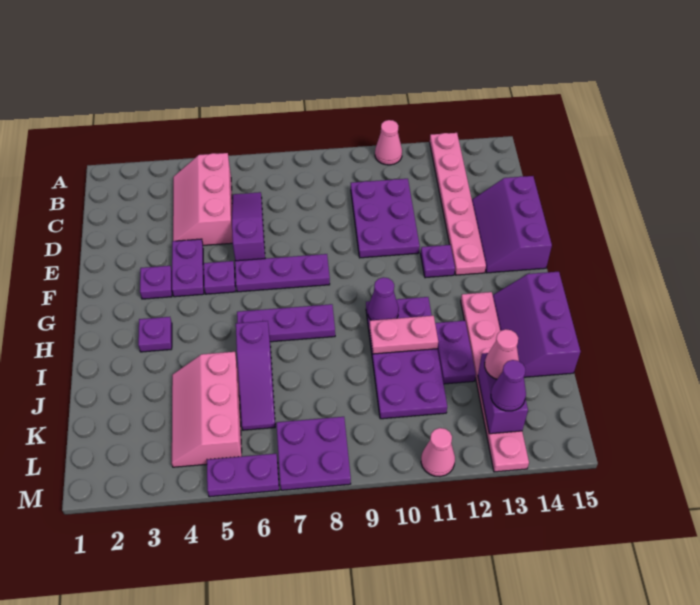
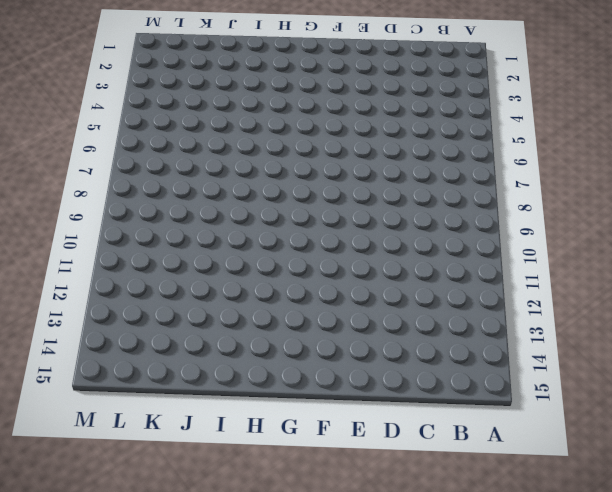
none -> pink cone A11 level 1
none -> pink plate A13:F13 level 1
none -> pink slope B4:D5 level 1 top 5

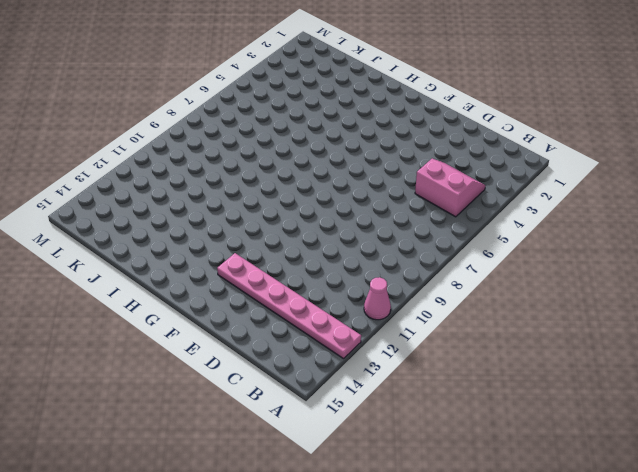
pink slope B4:C5 level 1 top 5 -> pink slope B4:D5 level 1 top 5
none -> purple slope C6:E6 level 1 top E
none -> purple plate C10:E11 level 1
none -> purple slope D14:F15 level 1 top 15

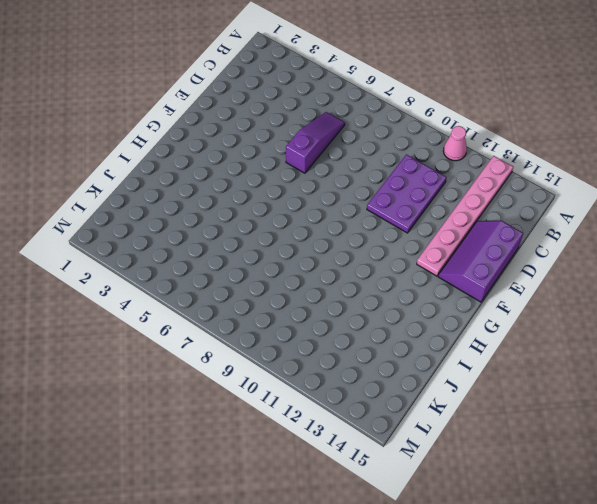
none -> pink slope B4:D5 level 1 top 5
none -> purple plate E4:F4 level 1
none -> purple plate F3 level 1

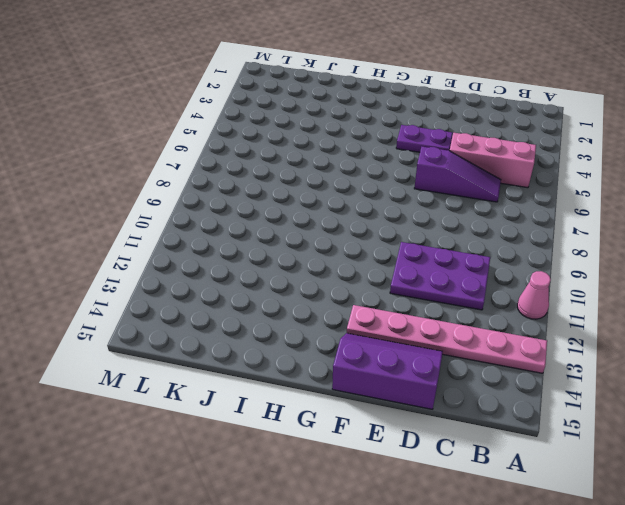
none -> purple plate F3 level 1
none -> purple plate F5 level 1
none -> purple plate F6:F8 level 1

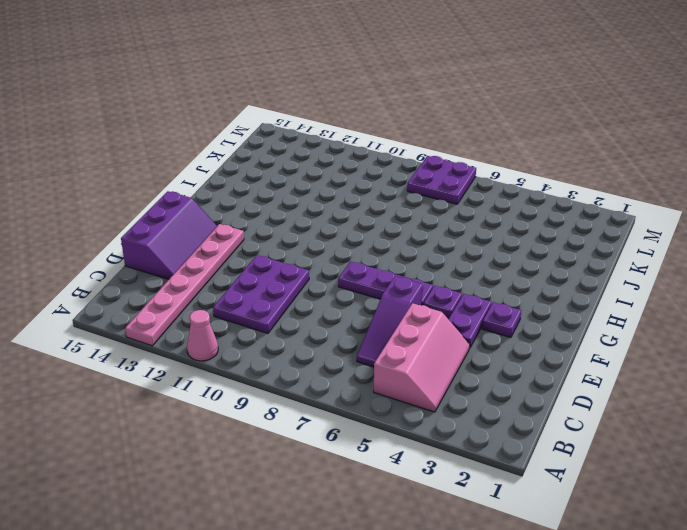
none -> purple plate F12 level 1
none -> purple plate H3 level 1
none -> purple plate H6:H8 level 1

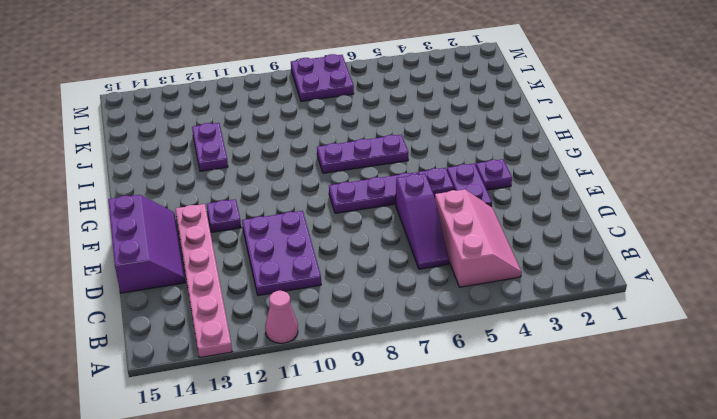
none -> purple plate H3 level 1
none -> purple plate H10:K11 level 1
none -> pink plate H13:M13 level 1

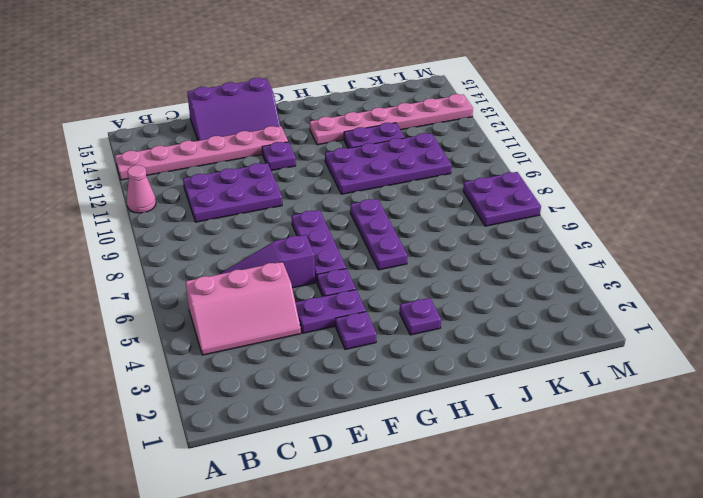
none -> purple slope H14:J15 level 1 top 15
none -> purple slope I6:K6 level 1 top I
none -> pink slope J4:L5 level 1 top 5

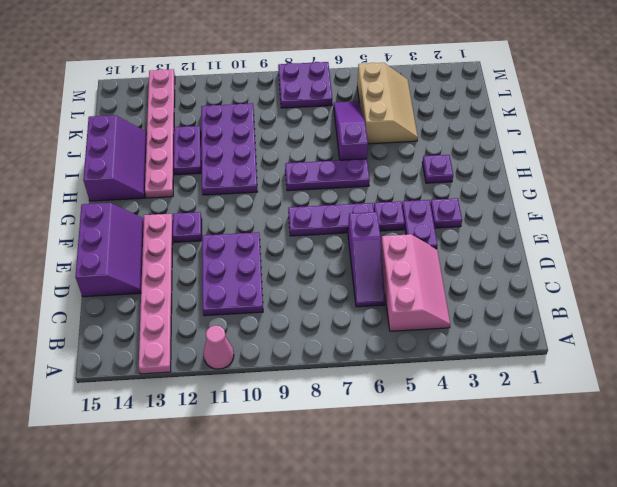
tan slope J4:L5 level 1 top 5 -> pink slope J4:L5 level 1 top 5
none -> purple plate M5:M6 level 1
none -> pink cone M11 level 1
none -> purple cone H10 level 2

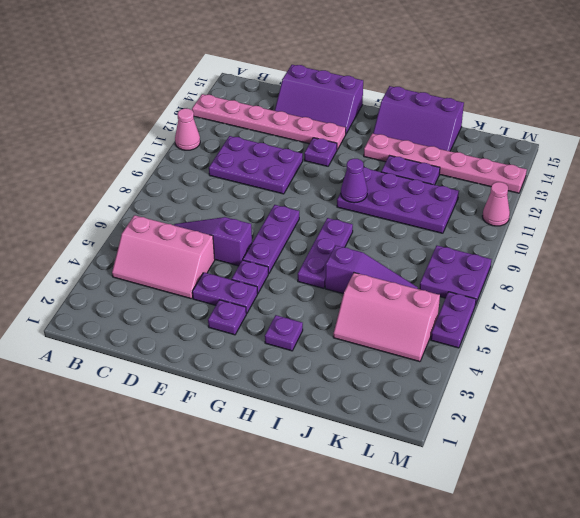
none -> pink plate I10:I11 level 2
none -> purple brick K13:L13 level 2
none -> pink cone K13 level 3

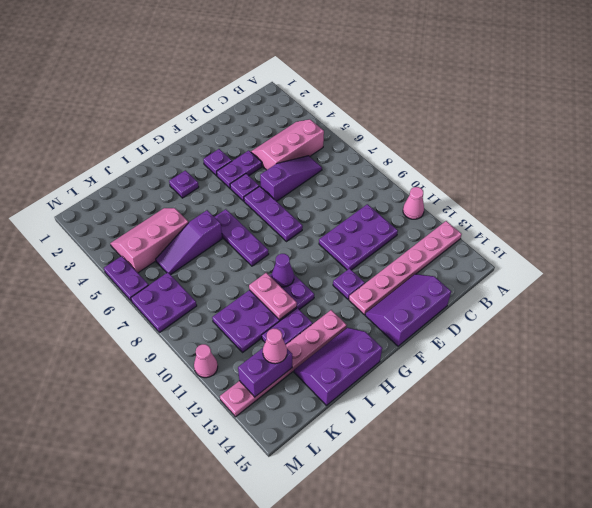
none -> purple cone L13 level 3

